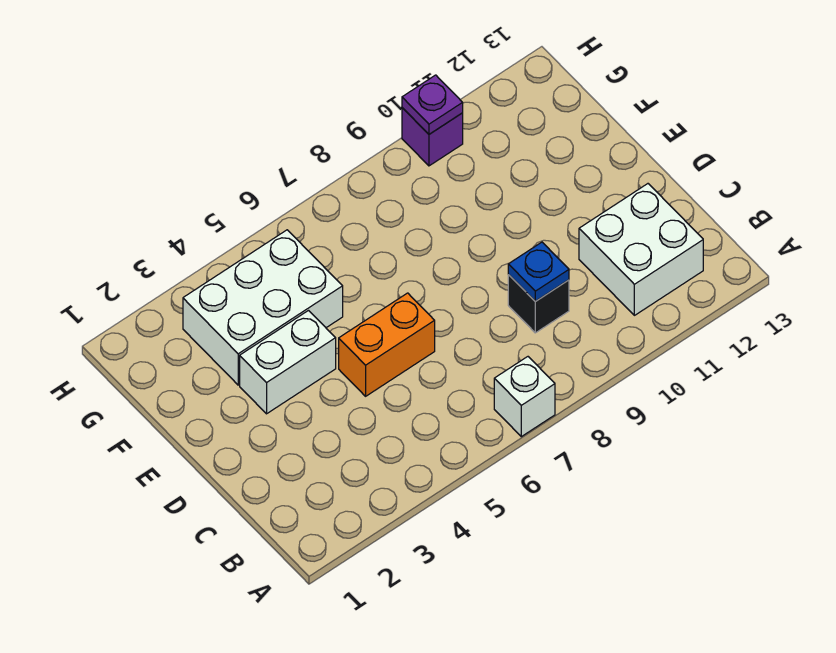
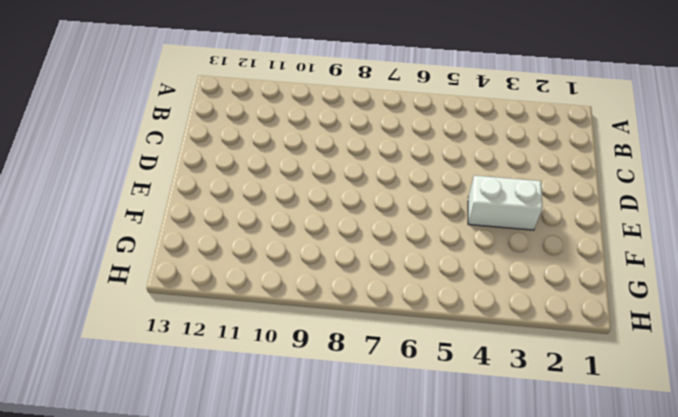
none -> white brick A7 level 1
none -> white brick B11:C12 level 1

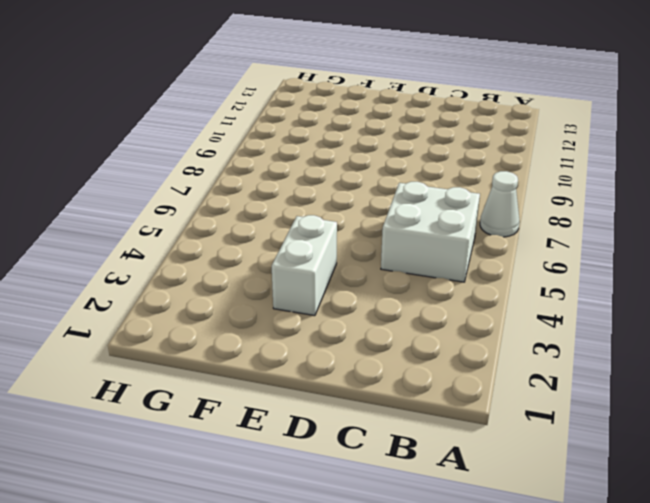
white cone A7 level 1 -> white brick A7 level 1
white brick B5:C6 level 1 -> white brick B11:C12 level 1
none -> black brick C9 level 1
none -> orange brick D5:D6 level 1

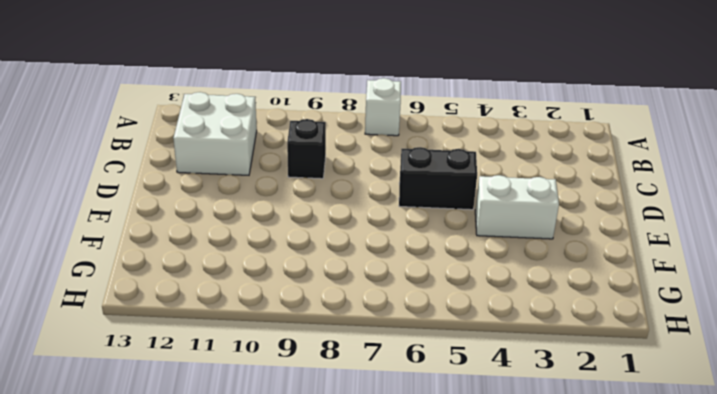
black brick D5:D6 level 1 -> orange brick D5:D6 level 1
none -> white brick F3:G5 level 1
none -> purple brick H10 level 1

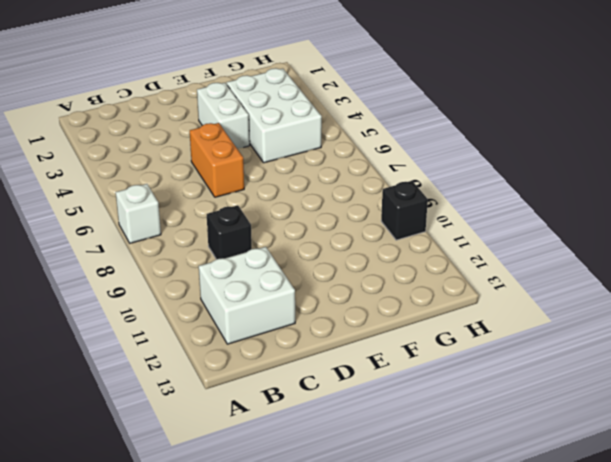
black brick H10 level 1 -> purple brick H10 level 1
none -> blue plate C9 level 2
none -> purple plate H10 level 2

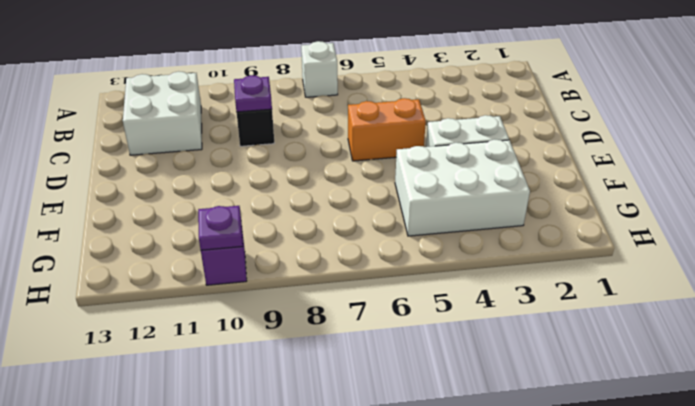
purple plate C9 level 2 -> blue plate C9 level 2

